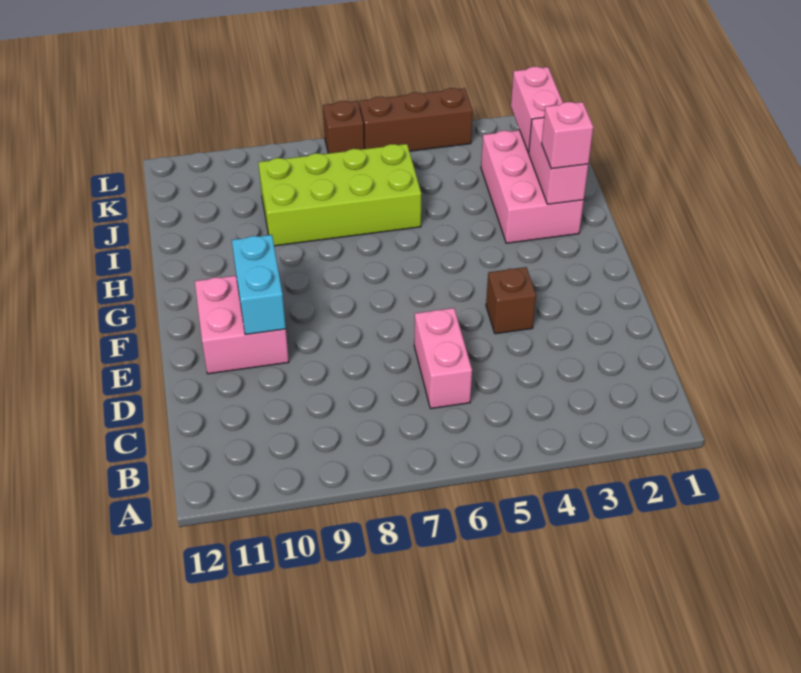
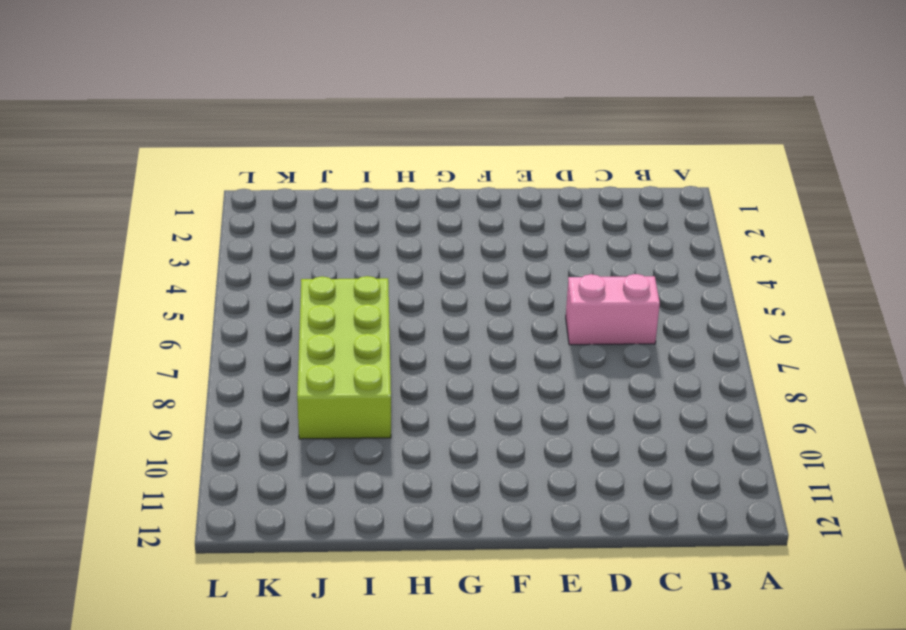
none -> brown brick E4 level 1
none -> pink brick E10:F11 level 1

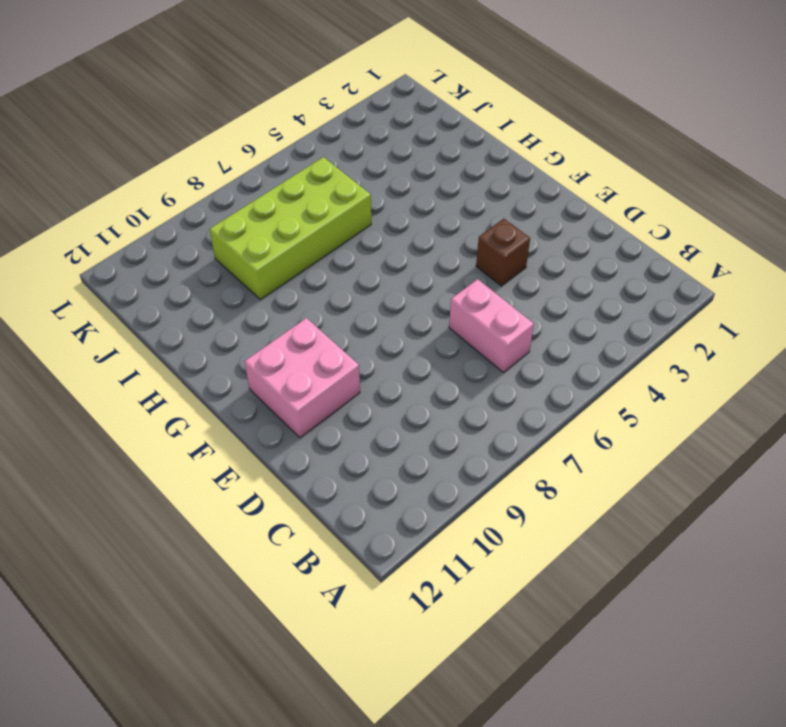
none -> pink brick H2:J3 level 1
none -> brown brick L4:L6 level 1

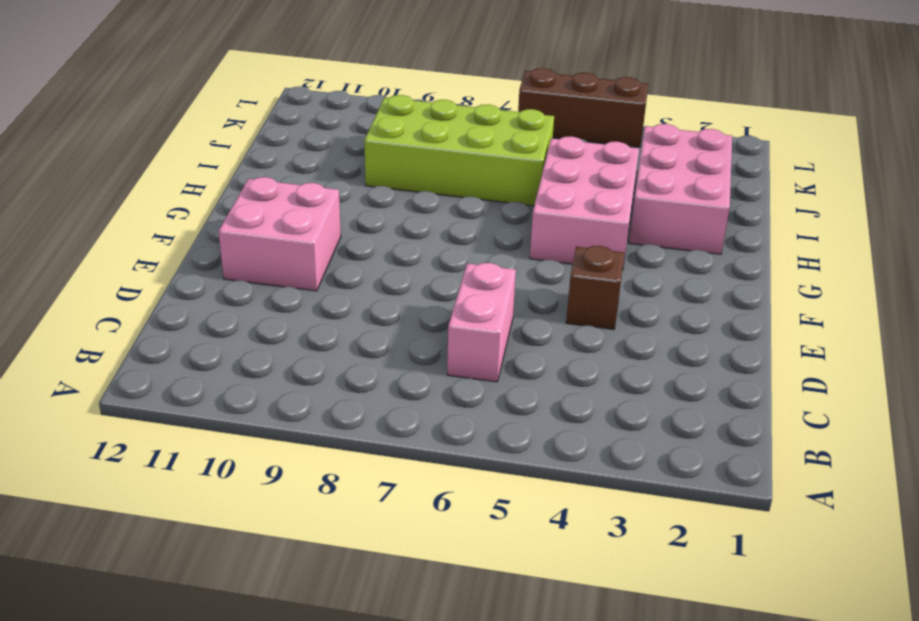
pink brick G4:I5 level 1 -> none
none -> brown brick L7 level 1
none -> cyan brick E10:F10 level 2

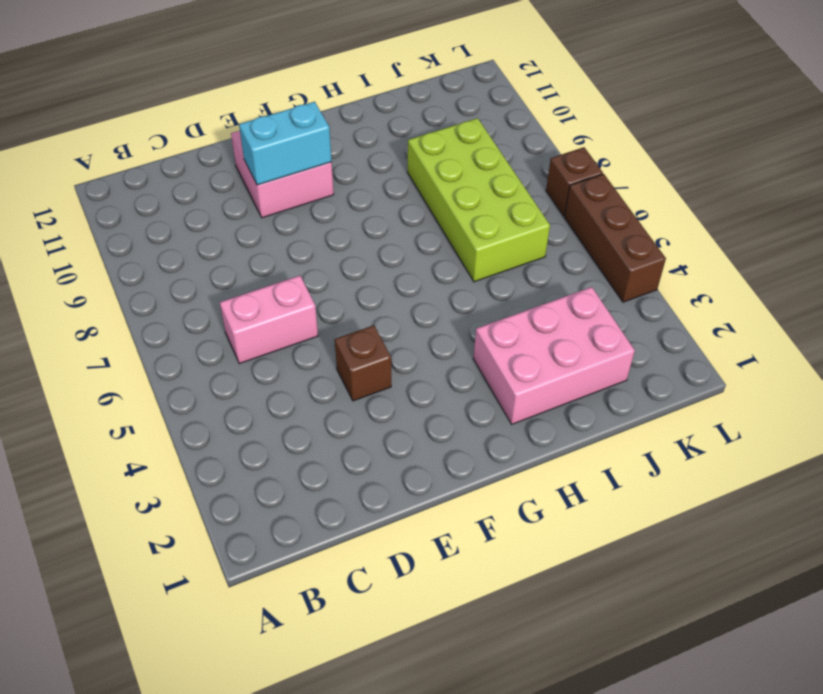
none -> pink brick H2:I2 level 2
none -> pink brick J2:K2 level 2

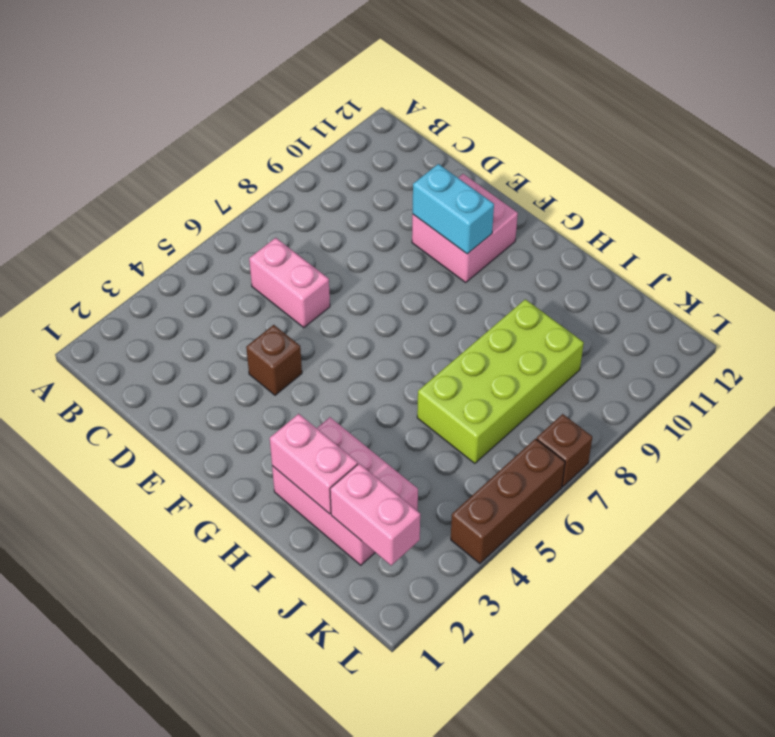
none -> pink brick H2 level 3

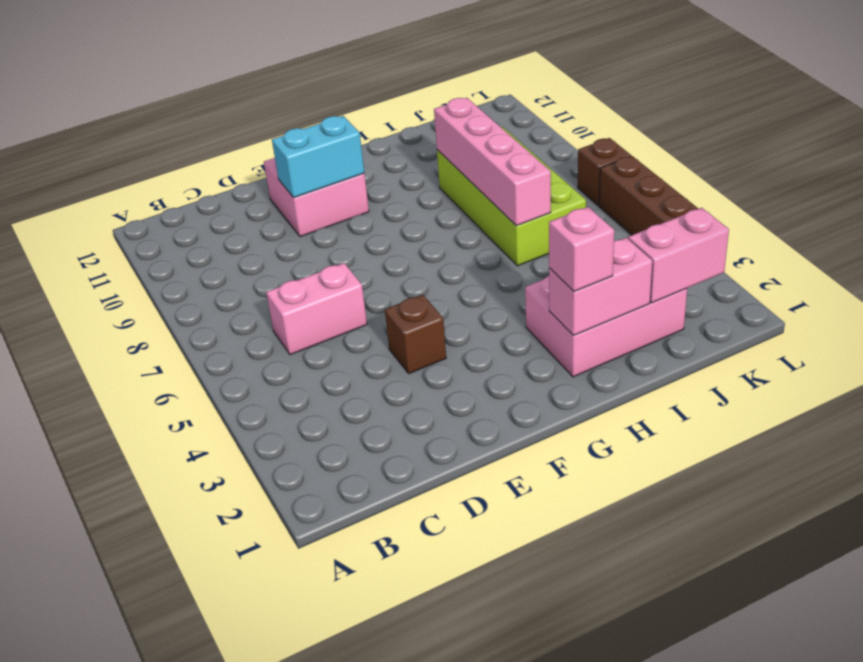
pink brick I6:I9 level 2 -> none

